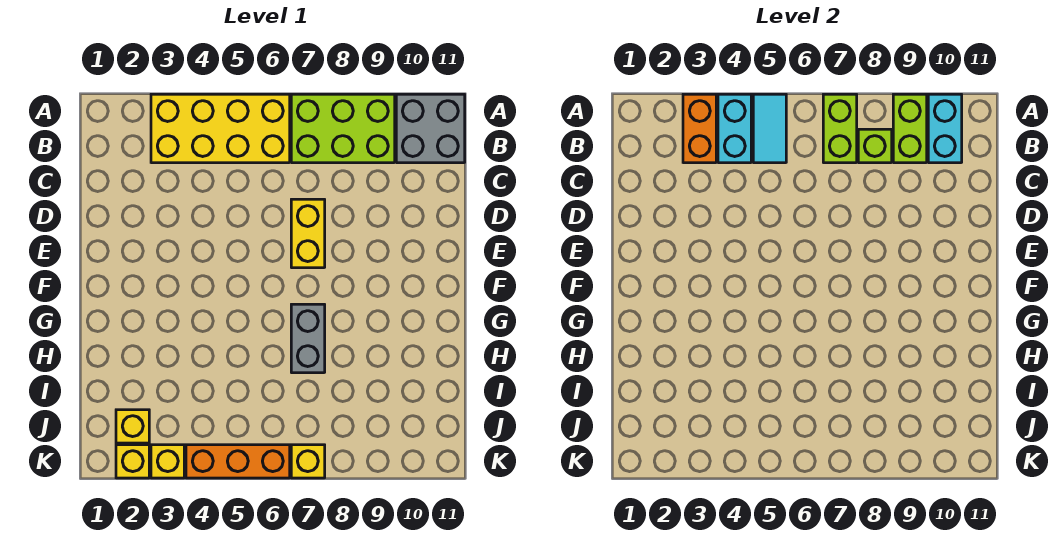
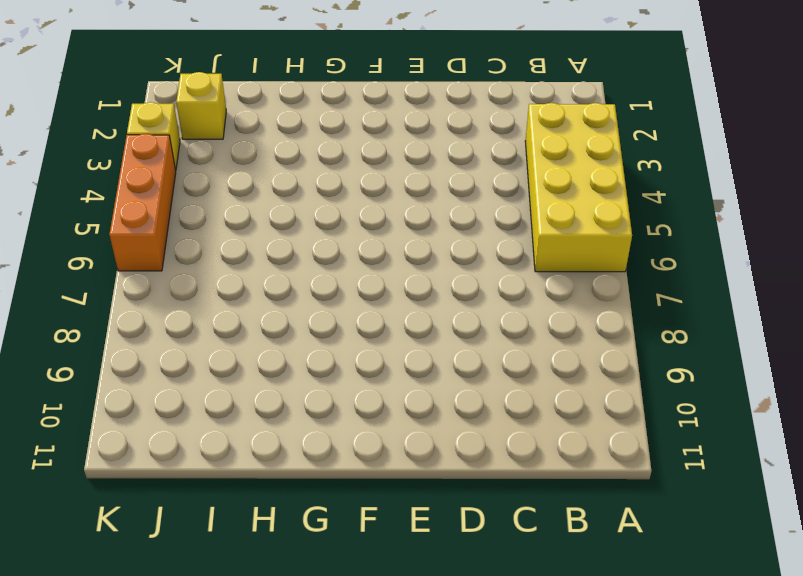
none -> lime brick A7:B9 level 1
none -> grey brick A10:B11 level 1
none -> yellow brick D7:E7 level 1

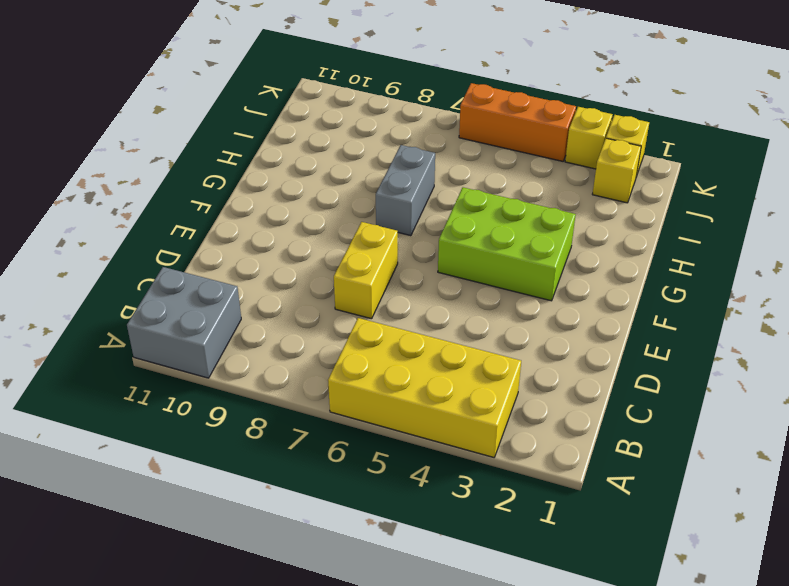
lime brick F3:G5 level 1 -> lime brick A7:B9 level 1
none -> yellow brick K7 level 1
none -> orange brick A3:B3 level 2
none -> cyan brick A4:B4 level 2

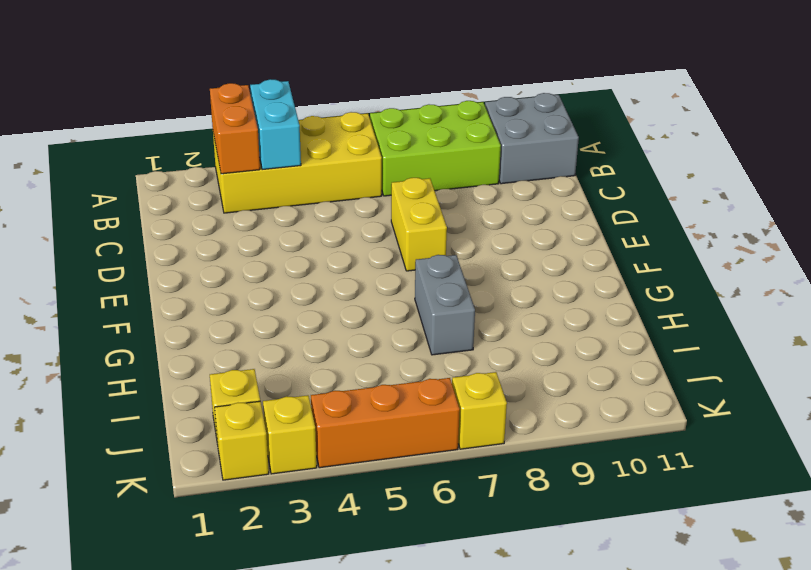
none -> cyan tile A5:B5 level 2
none -> lime brick A7:B7 level 2
none -> lime brick A9:B9 level 2

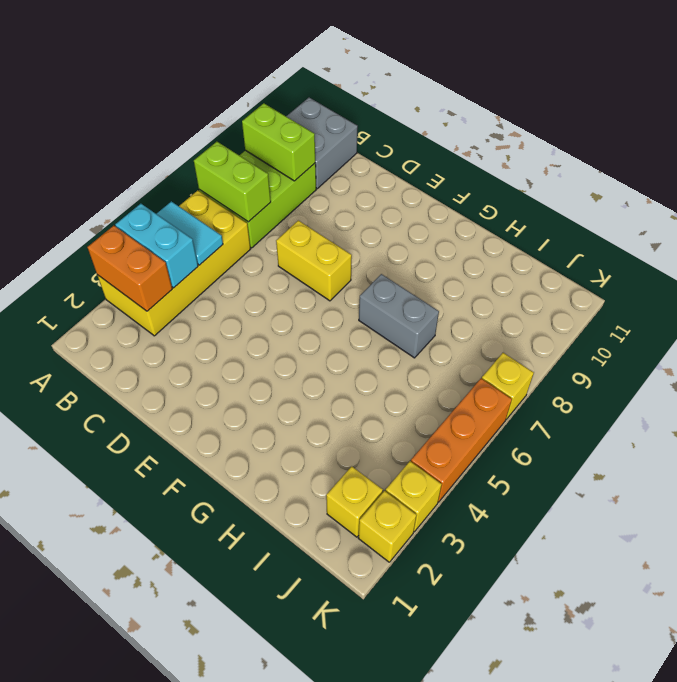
none -> cyan brick A10:B10 level 2
none -> lime brick B8 level 2

